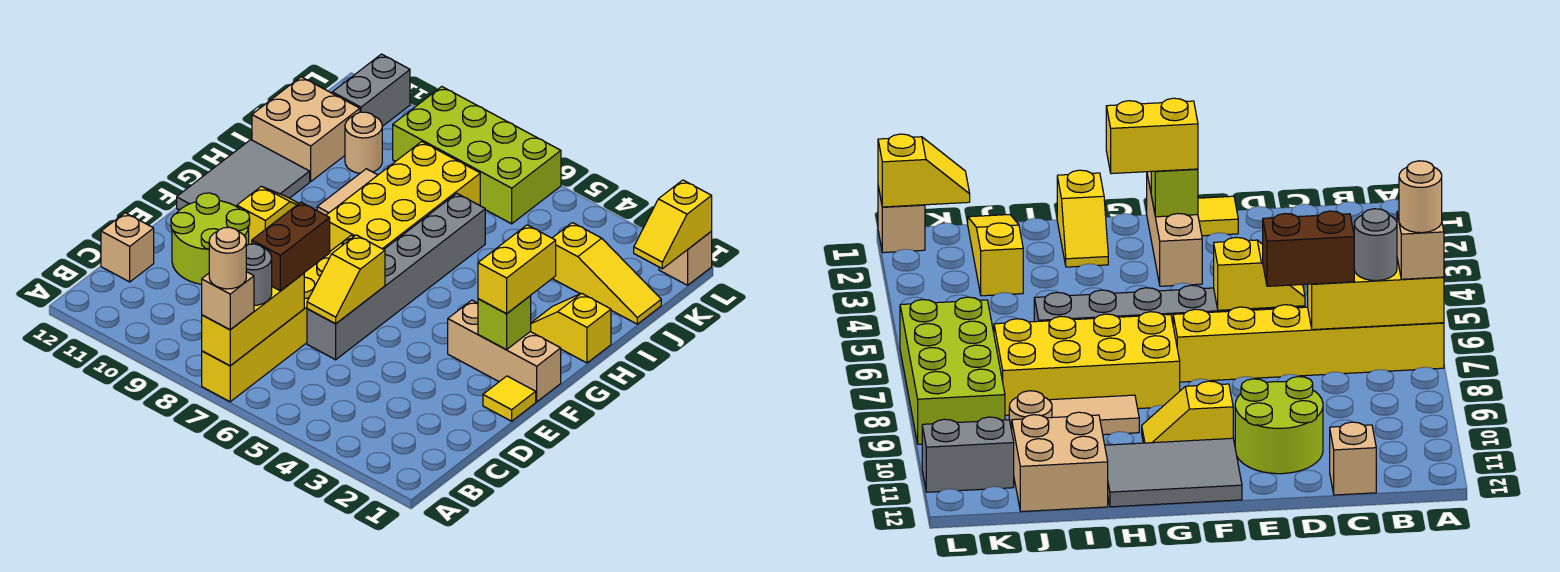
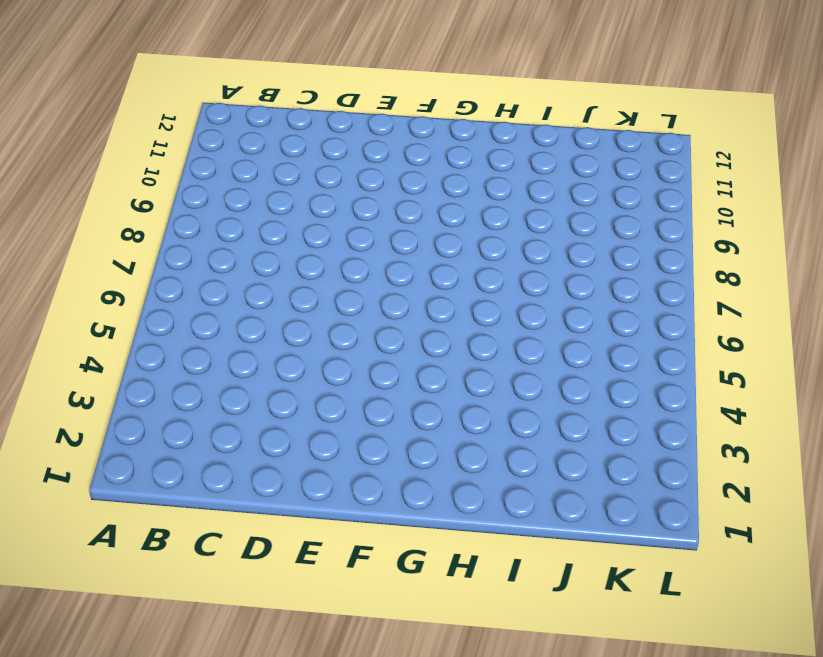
none -> yellow brick A7:F7 level 1
none -> tan brick C12 level 1
none -> grey brick D6:I6 level 1

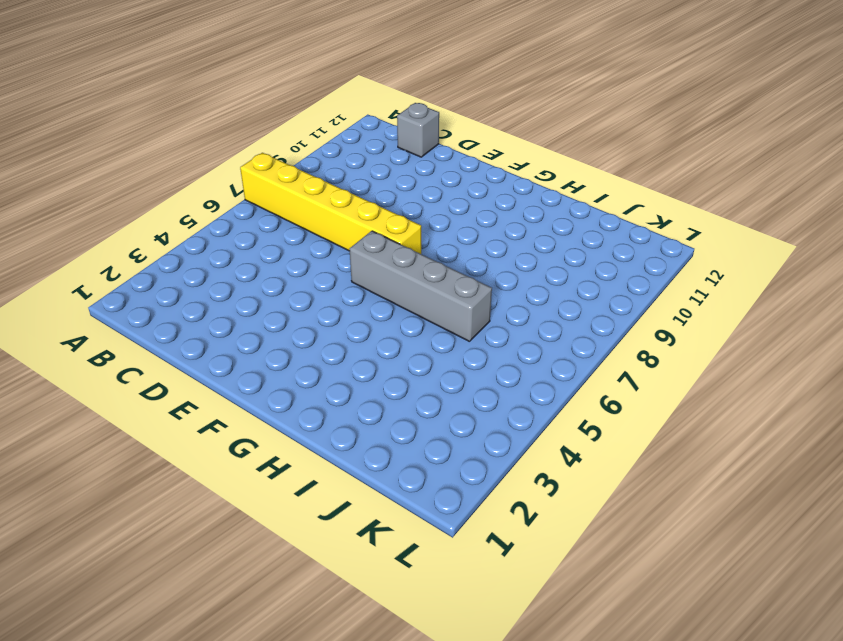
grey brick C12 level 1 -> tan brick C12 level 1
grey brick F6:I6 level 1 -> grey brick D6:I6 level 1
none -> lime round brick D10:E11 level 1
none -> yellow tile E1 level 1
none -> tan brick F1:F3 level 1

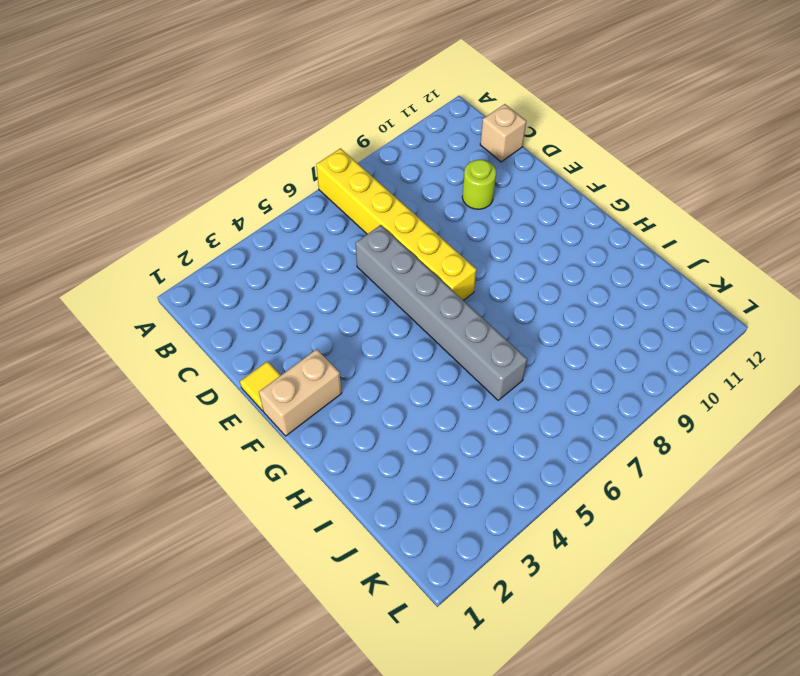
lime round brick D10 level 1 -> lime round brick D10:E11 level 1
tan brick F1:F2 level 1 -> tan brick F1:F3 level 1
none -> yellow slope F10:G10 level 1 top F
none -> grey tile F11:H12 level 1
none -> yellow brick G7:J8 level 1

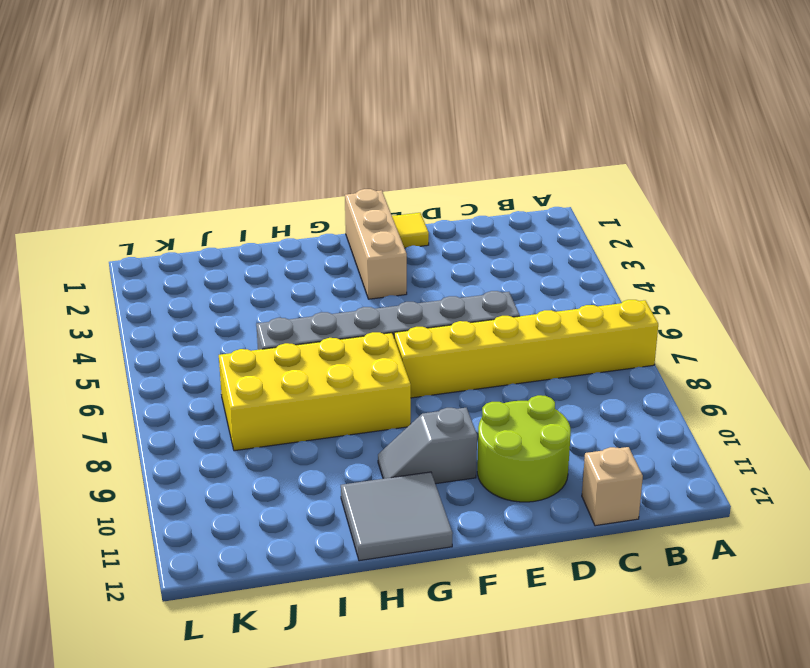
grey slope F10:G10 level 1 top F -> yellow slope F10:G10 level 1 top F
grey tile G11:H12 level 1 -> grey tile F11:H12 level 1
none -> yellow slope H1:H2 level 1 top 1
none -> tan tile H9:I9 level 1
none -> tan brick I11:J12 level 1

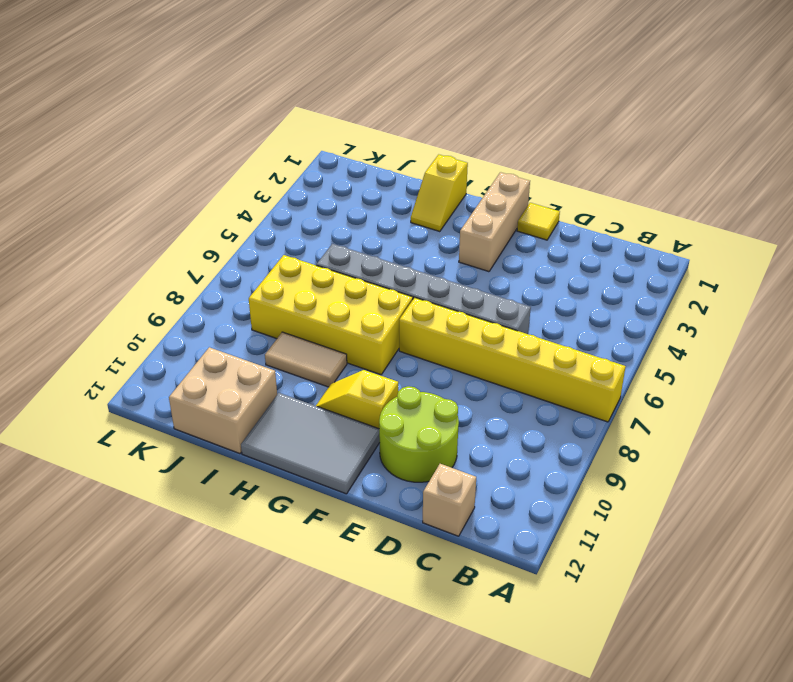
none -> yellow slope J1:J3 level 1 top 3
none -> tan round brick J10 level 1
none -> lime brick K6:L9 level 1

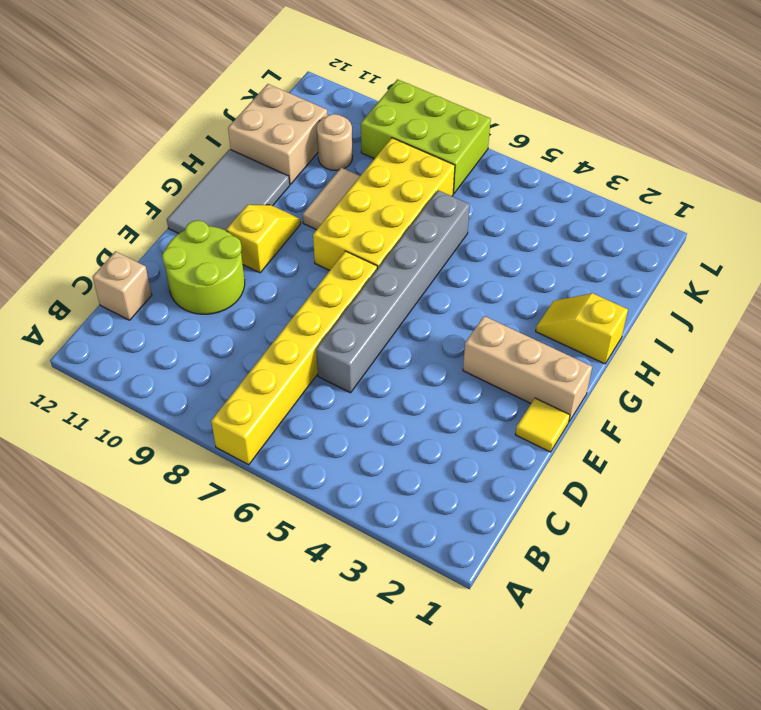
lime brick K7:L9 level 1 -> lime brick K6:L9 level 1
none -> yellow slope J1:J3 level 1 top 3
none -> grey brick K11:L11 level 1
none -> tan brick L1 level 1

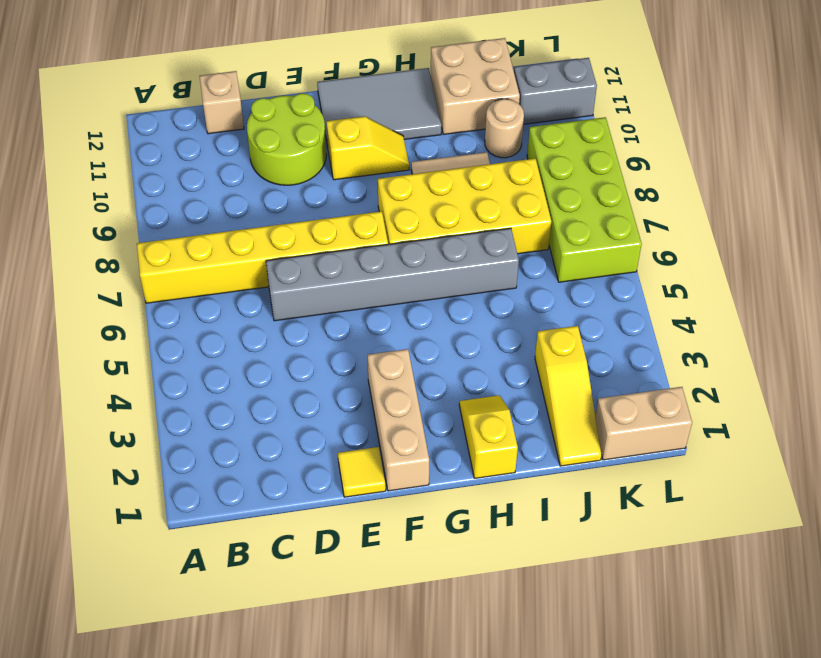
tan brick K1:L1 level 1 -> tan brick L1 level 1
none -> yellow brick A7:C7 level 2
none -> yellow slope D6:E6 level 2 top E
none -> lime brick F2 level 2

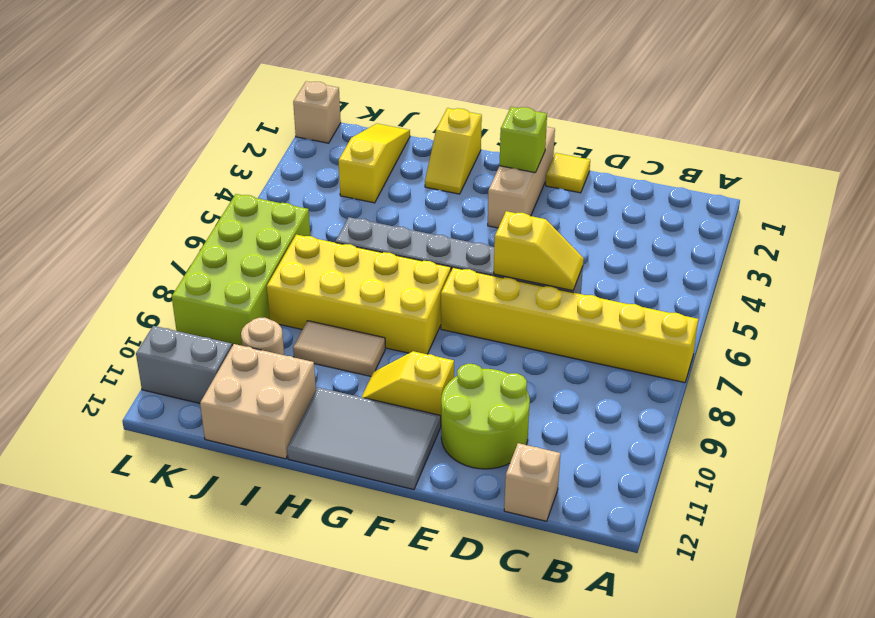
none -> yellow brick A7:C7 level 2
none -> yellow slope K1:L1 level 2 top L
none -> tan brick A7 level 3

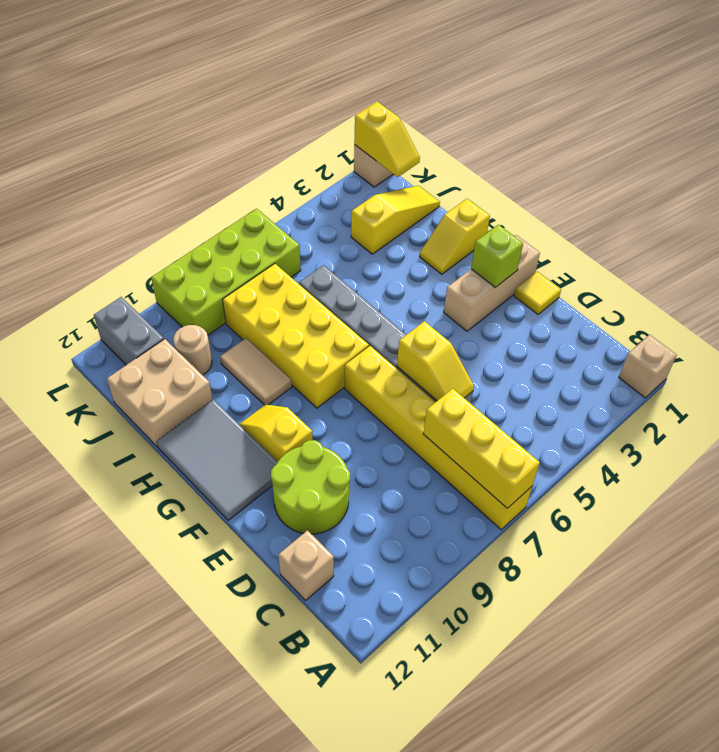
tan brick A1 level 1 -> tan brick A7 level 3
none -> grey round brick B7 level 3
none -> brown brick C7:D7 level 3
none -> yellow brick F2:G2 level 3

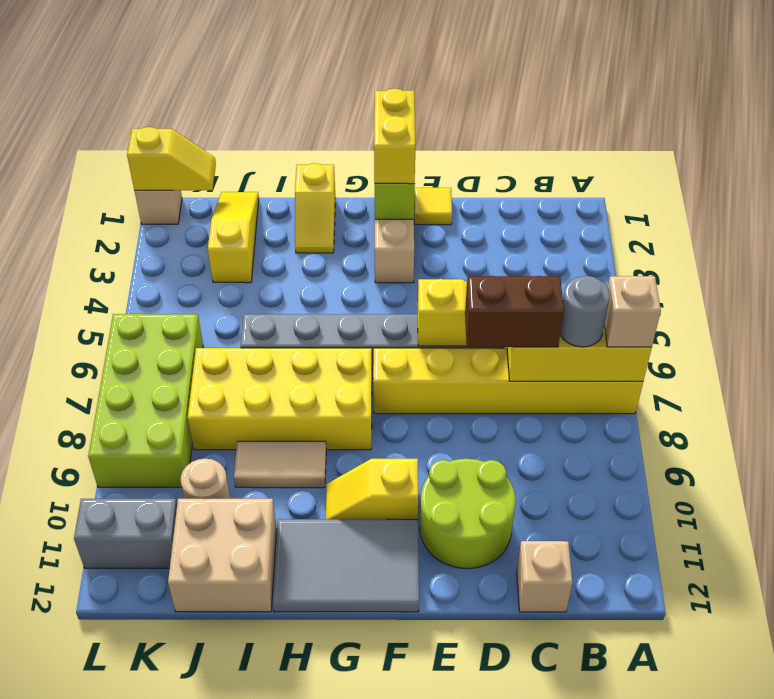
yellow brick F1:F2 level 3 -> yellow brick F2:G2 level 3
none -> tan round brick A7 level 4

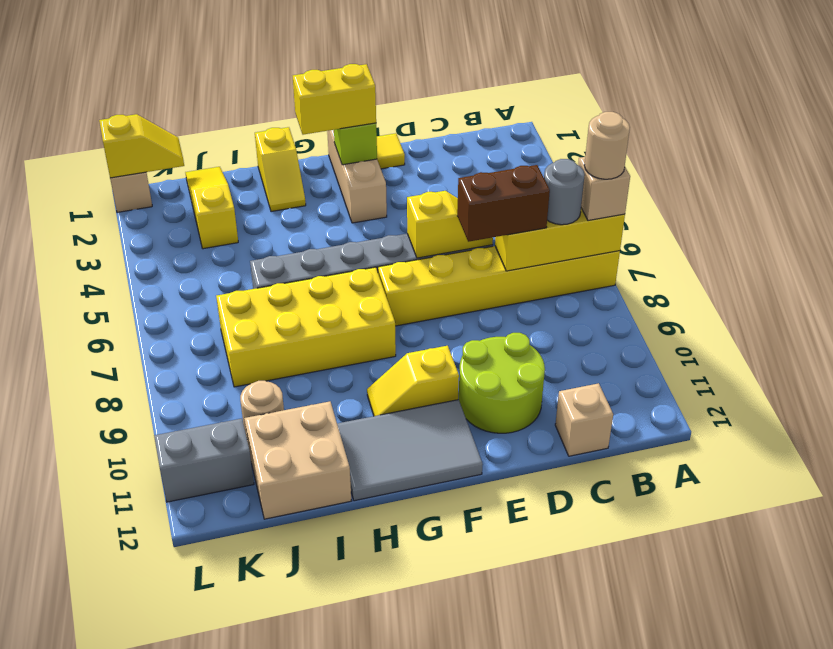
none -> tan tile H9:I9 level 1
none -> lime brick K6:L9 level 1

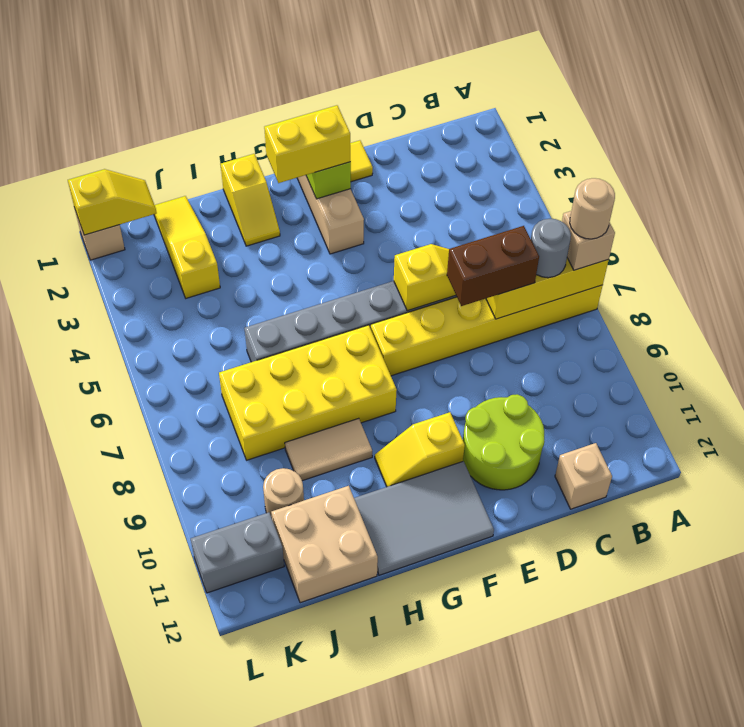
none -> lime brick K6:L9 level 1

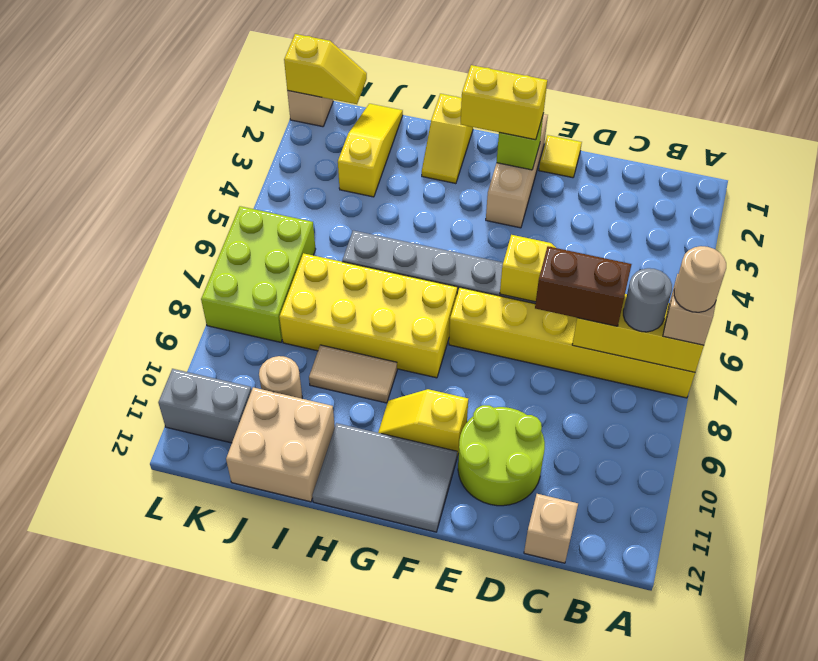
lime brick K6:L8 level 1 -> lime brick K6:L9 level 1

